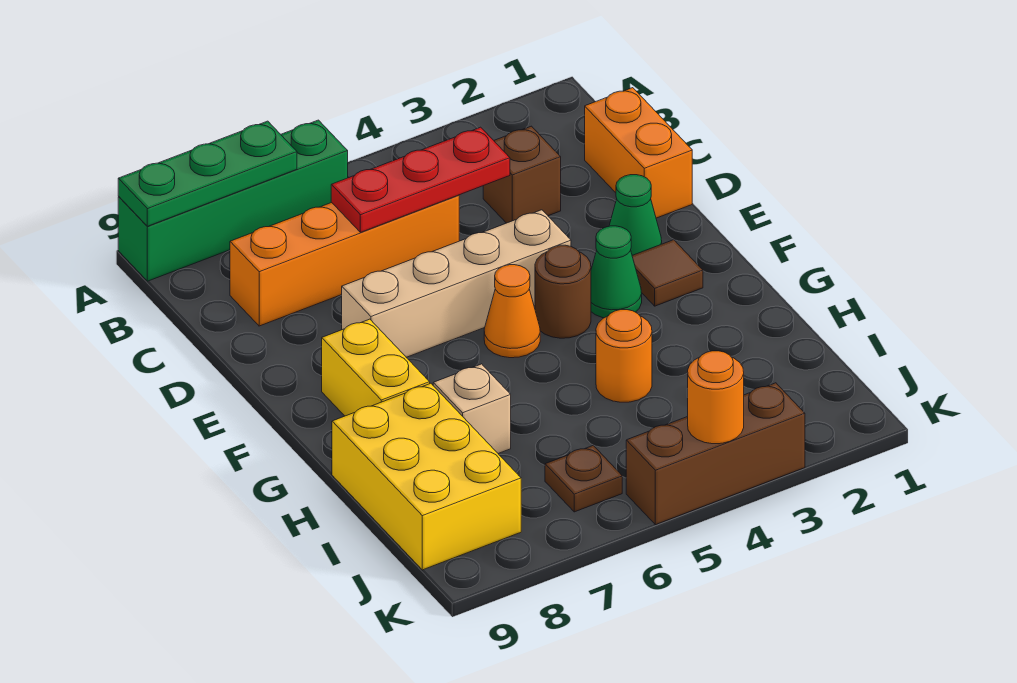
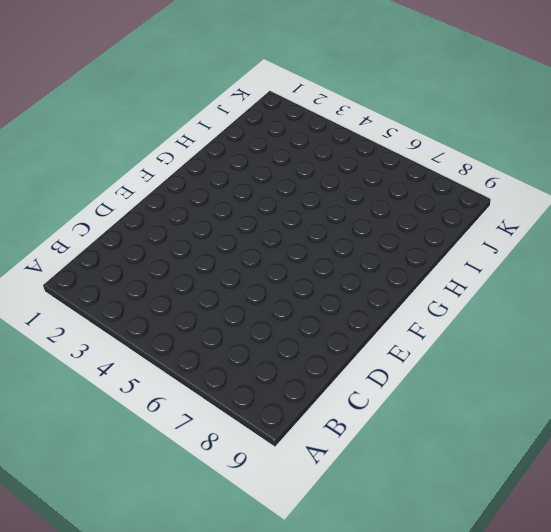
none -> green brick A6:A9 level 1
none -> orange brick C1:D1 level 1
none -> brown brick C3 level 1

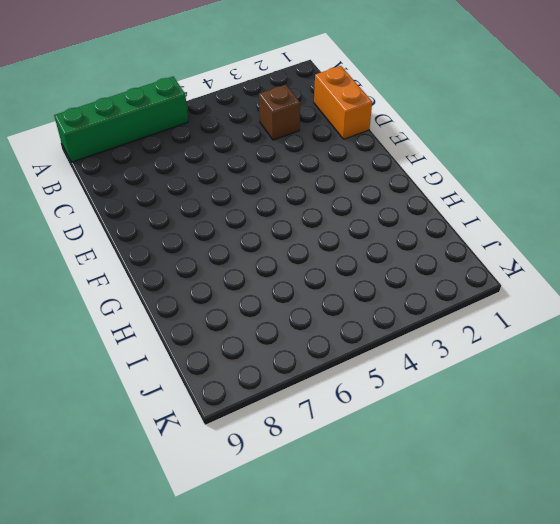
none -> orange brick C5:C8 level 1
none -> green cone E2 level 1
none -> tan brick E4:E7 level 1

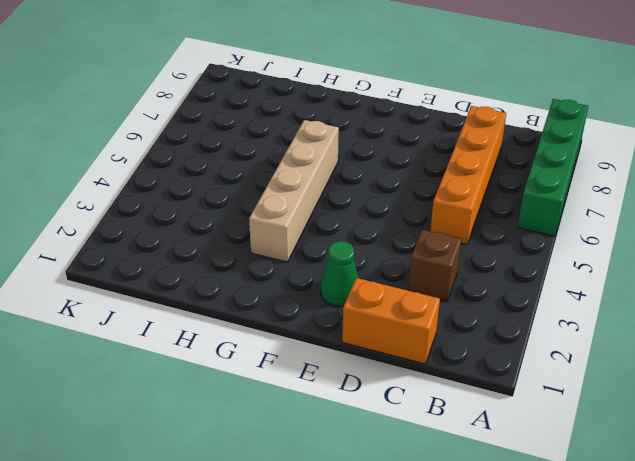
tan brick G3:G6 level 1 -> tan brick E4:E7 level 1
none -> brown tile F2 level 1
none -> green cone F3 level 1
none -> brown round brick F4 level 1

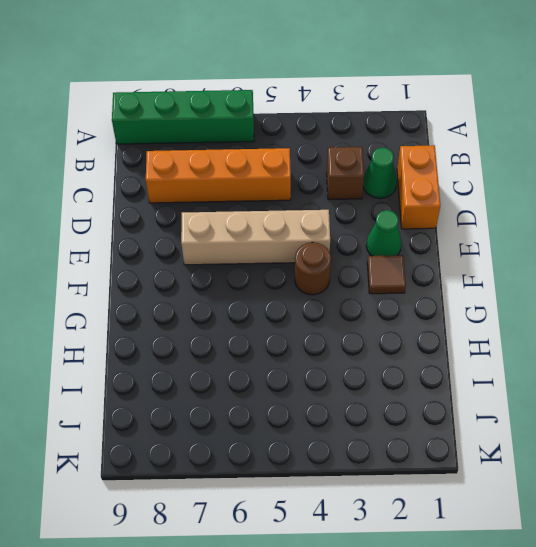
green cone C2 level 1 -> green cone F3 level 1
none -> orange cone F5 level 1
none -> yellow brick F8:G8 level 1
none -> orange round brick H4 level 1

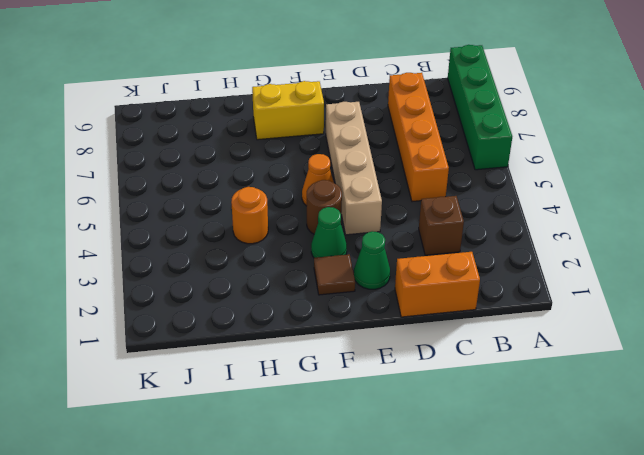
none -> tan brick H7 level 1
none -> yellow brick H8:J9 level 1
none -> brown plate J6 level 1

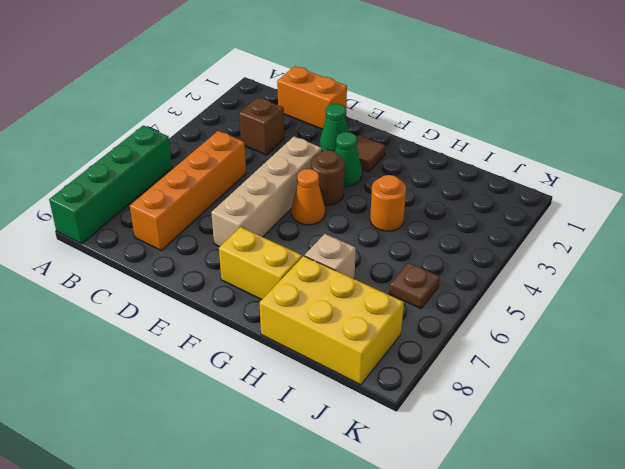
none -> brown brick K3:K5 level 1
none -> green plate A7:A9 level 2
none -> red plate C4:C6 level 2

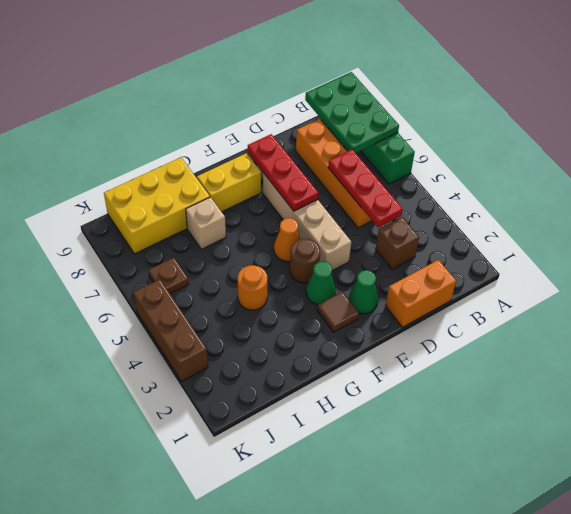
green plate A7:B9 level 2 -> green plate A7:A9 level 2
red plate E6:E8 level 2 -> none
none -> orange round brick K4 level 2

